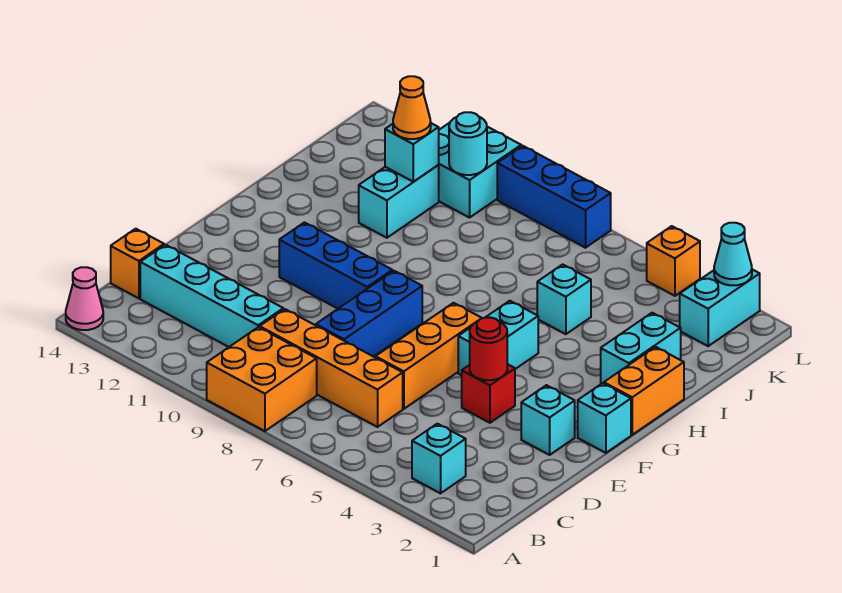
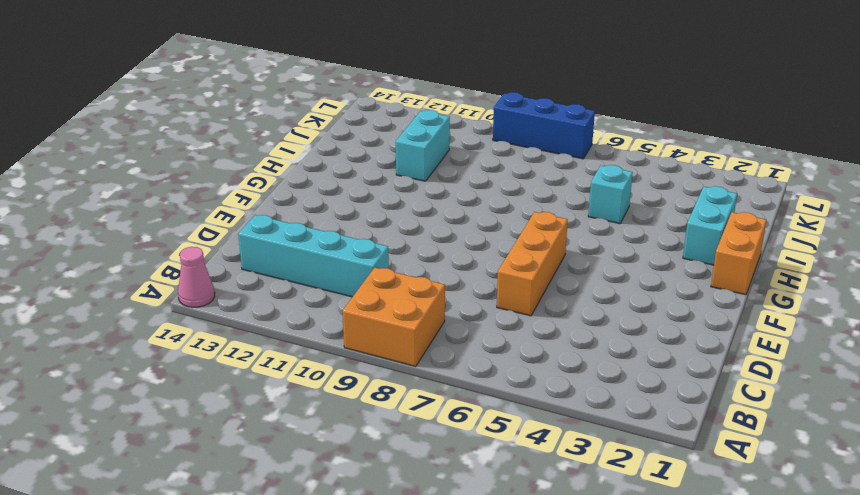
none -> cyan brick B3 level 1
none -> orange brick C6:C9 level 1
none -> orange brick C14 level 1

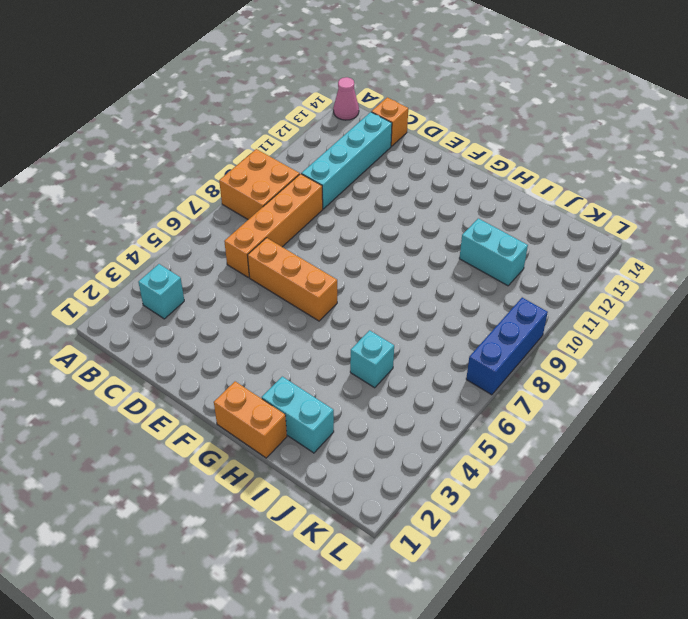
none -> blue brick D8:F8 level 1
none -> cyan brick E2 level 1
none -> red brick E4 level 1

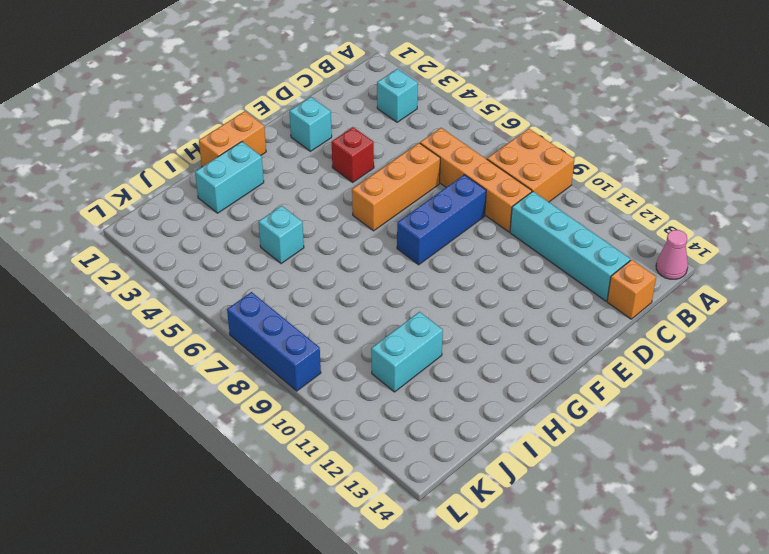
none -> cyan brick F1 level 1
none -> cyan brick F5:G5 level 1
none -> blue brick F9:F11 level 1

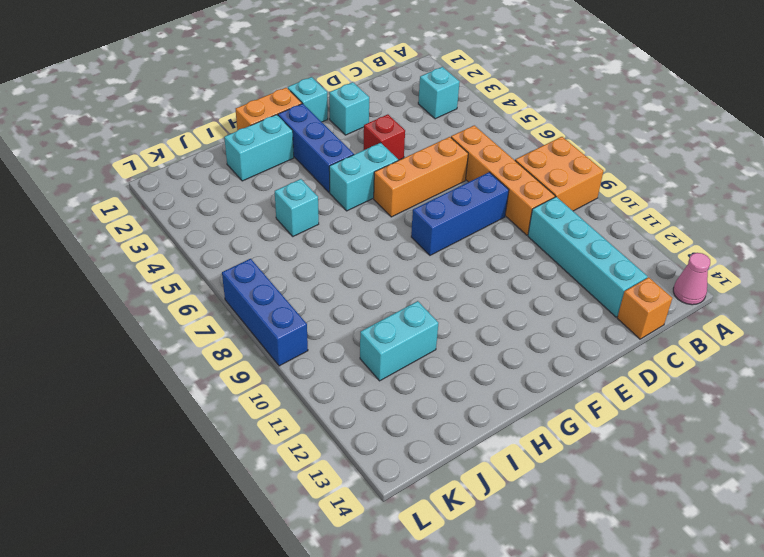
blue brick G2:G4 level 1 -> blue brick F9:F11 level 1
none -> cyan brick K2:L2 level 1
none -> cyan brick K10:L11 level 1
none -> orange brick L4 level 1

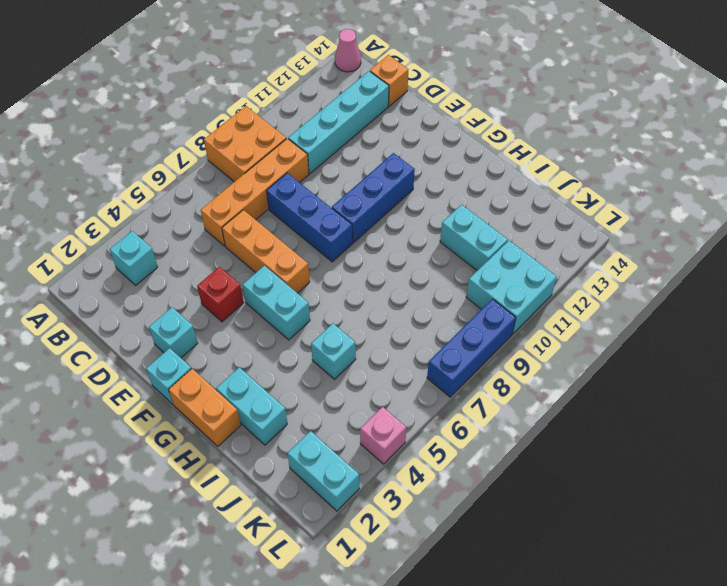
pink brick L4 level 1 -> orange brick L4 level 1
none -> red round brick E4 level 2
none -> cyan brick J11 level 2
none -> cyan round brick K10 level 2

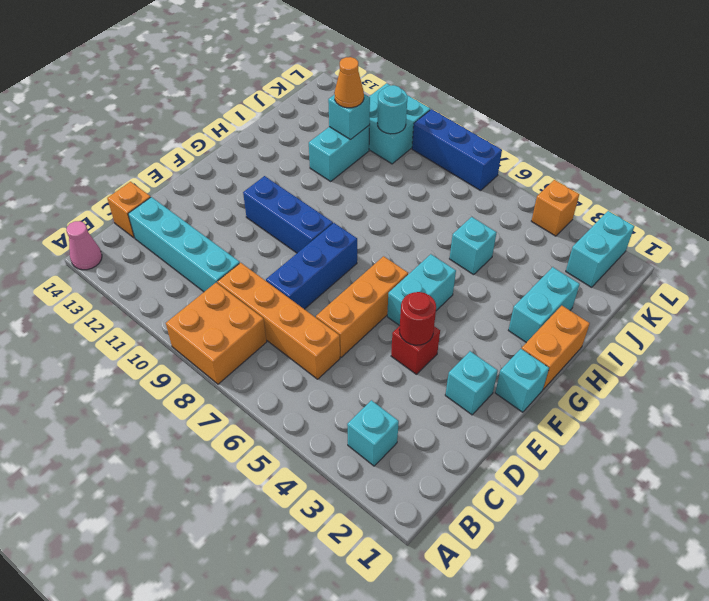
none -> cyan cone L2 level 2

